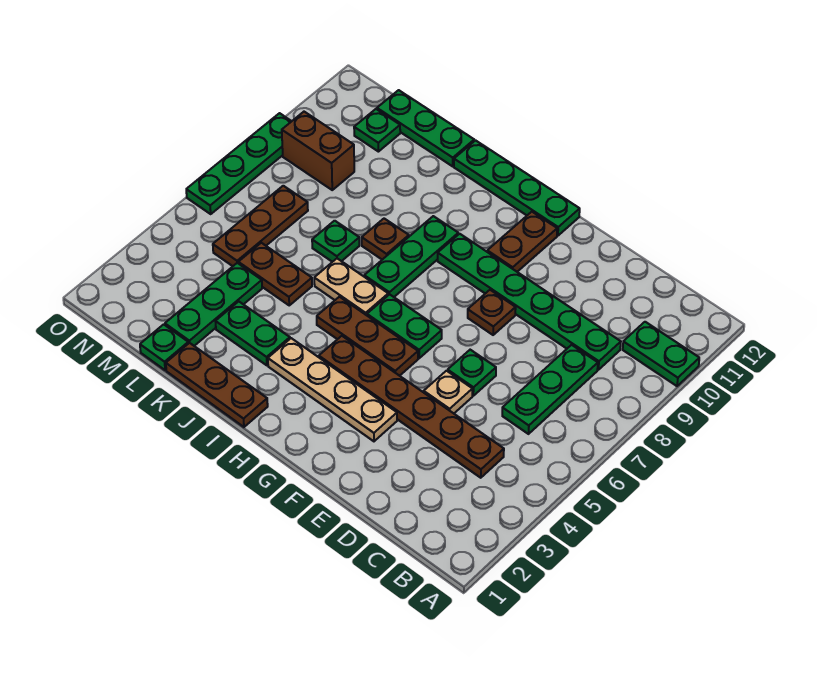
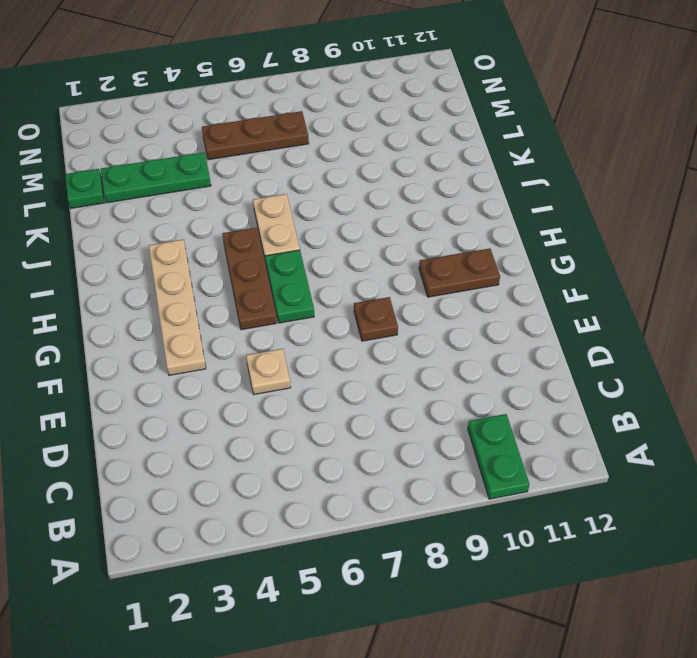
none -> brown plate C4:H4 level 1
none -> green plate C6:C8 level 1
none -> green plate C9:H9 level 1

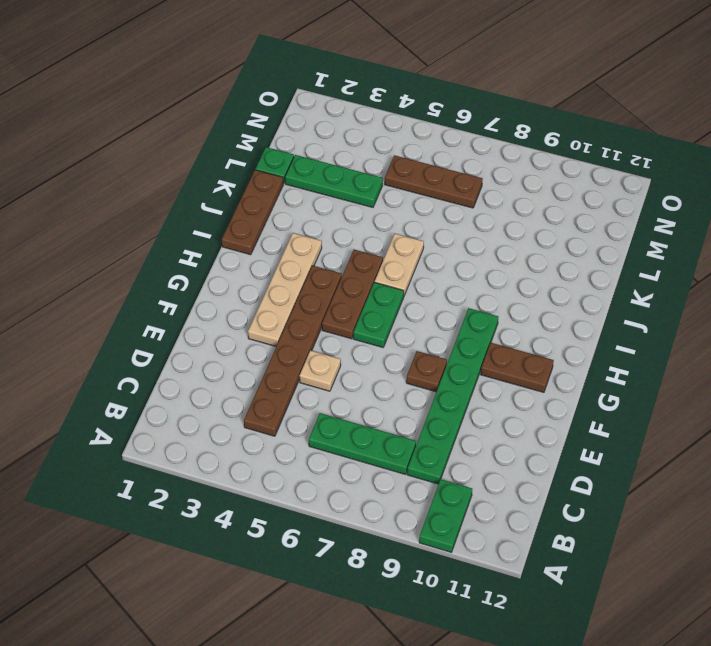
none -> green plate E6 level 1
none -> green plate G12:J12 level 1
none -> green plate I7:I9 level 1

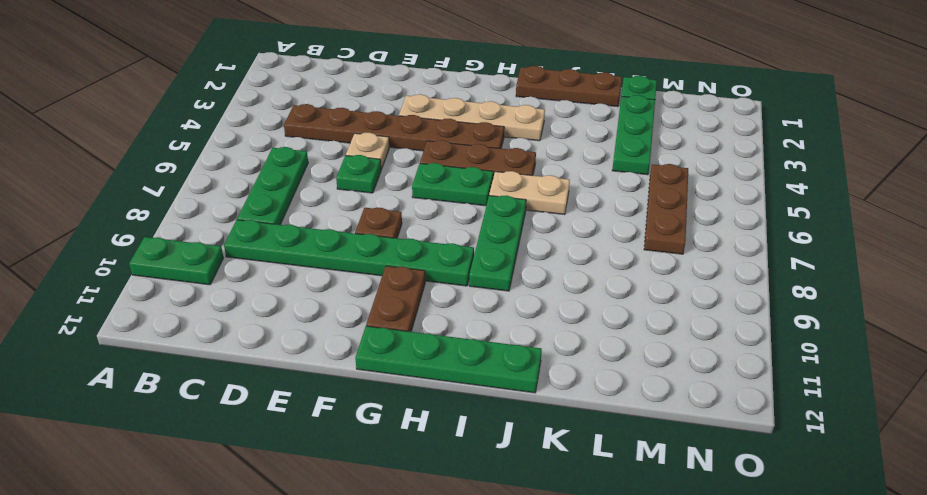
none -> green plate J3:K3 level 1
none -> brown plate J8 level 1
none -> brown plate K5:L5 level 1

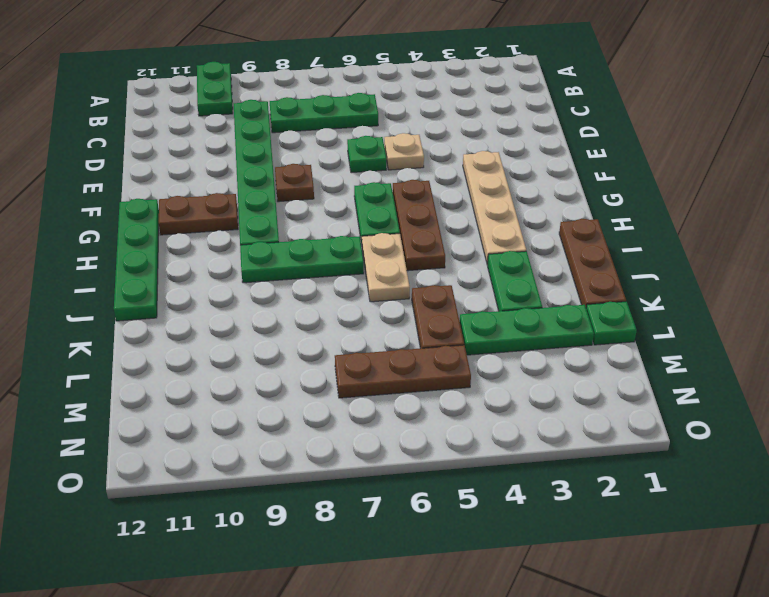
none -> brown plate C4:H4 level 1
none -> brown plate J8 level 1
none -> green plate K7 level 1

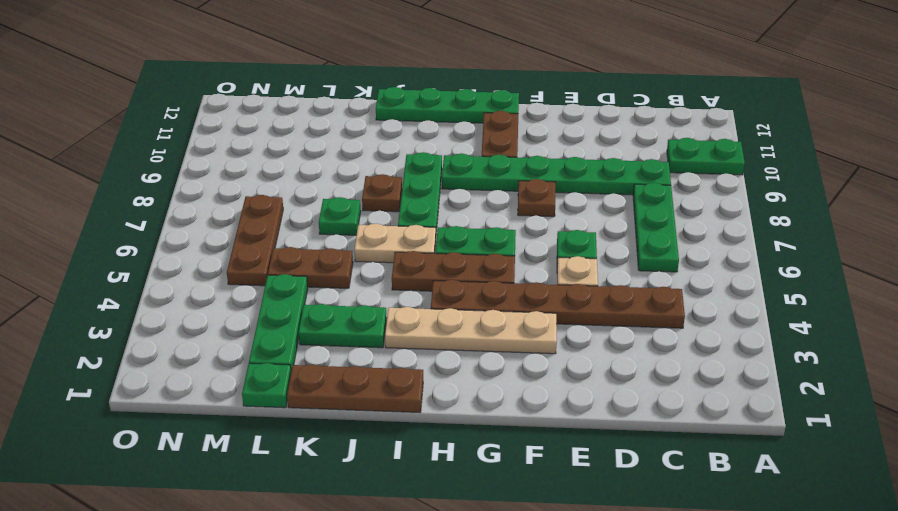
none -> green plate K12:M12 level 1
none -> brown brick M9:N9 level 1
none -> green plate M11 level 1

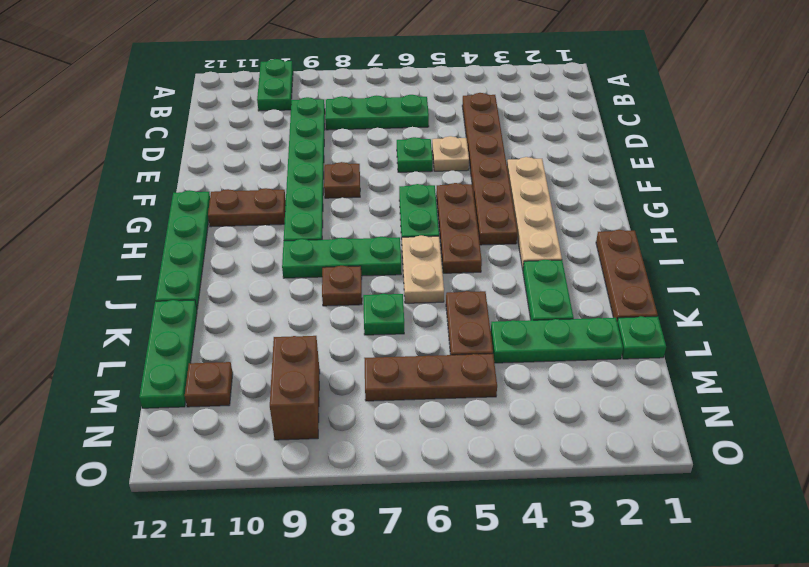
brown plate M11 level 1 -> green plate M11 level 1
none -> green plate O6:O9 level 1

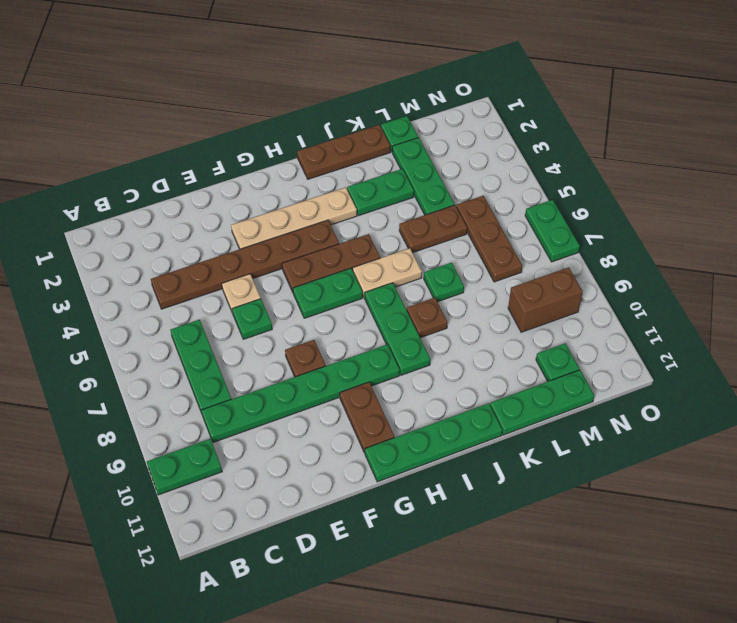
green plate O6:O7 level 1 -> green plate O6:O9 level 1

